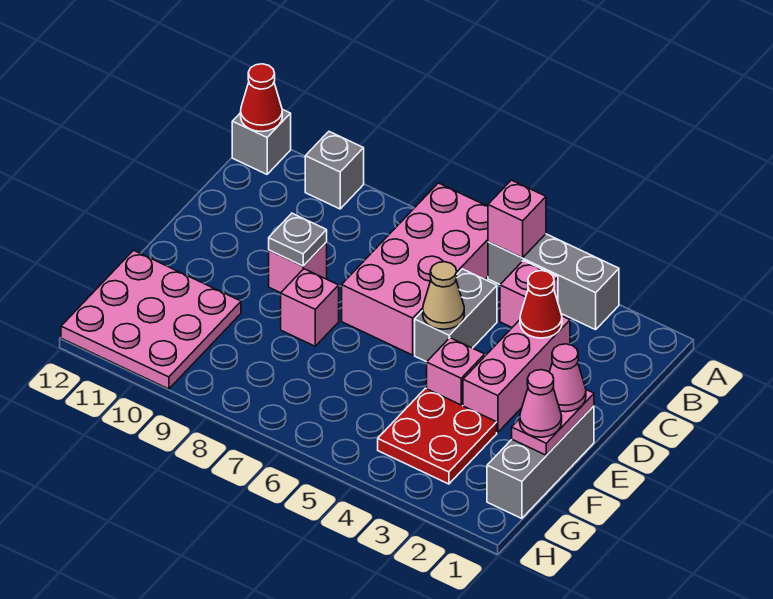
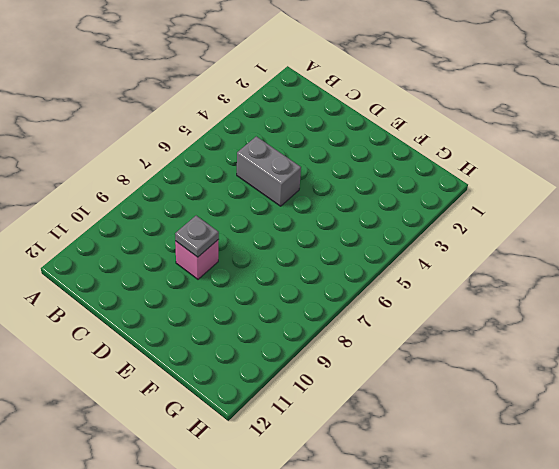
none -> grey brick A3:A5 level 1
none -> pink brick A6:D7 level 1
none -> grey brick A10 level 1

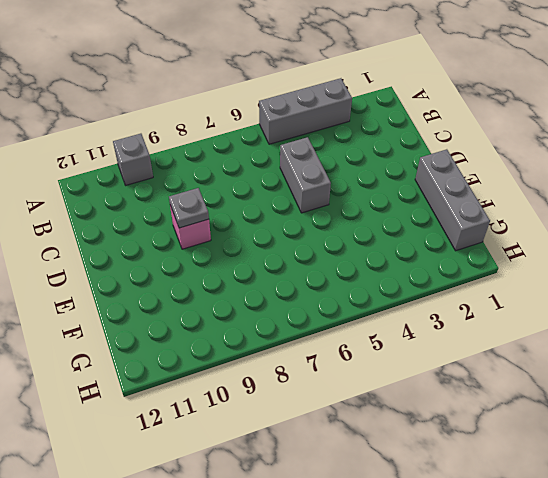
none -> pink brick A6:D7 level 1
none -> grey brick A12 level 1
none -> pink brick B4 level 1

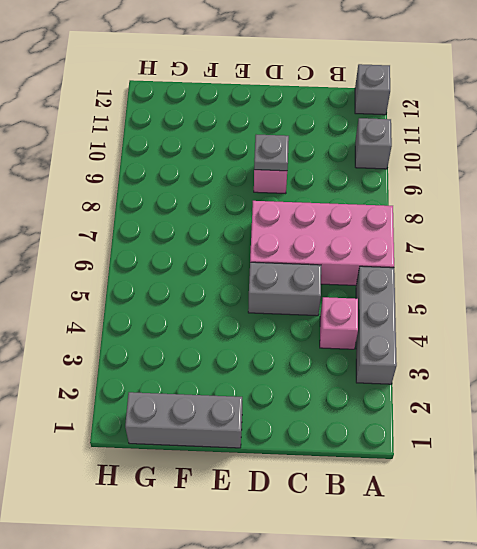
none -> pink brick C3:E3 level 1
none -> pink brick E4 level 1
none -> pink brick E8 level 1

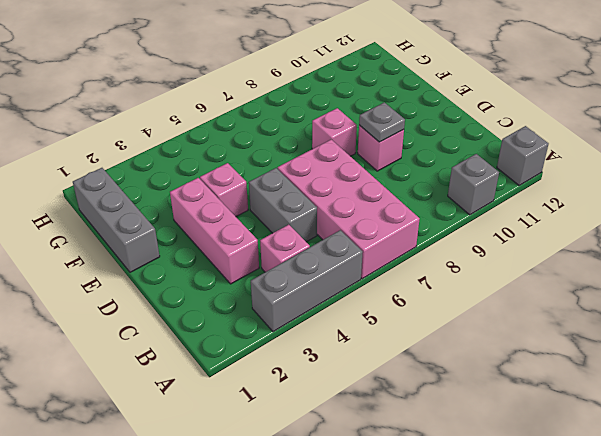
none -> red plate F3:G4 level 1
none -> pink plate F10:H12 level 1
none -> pink brick A5 level 2

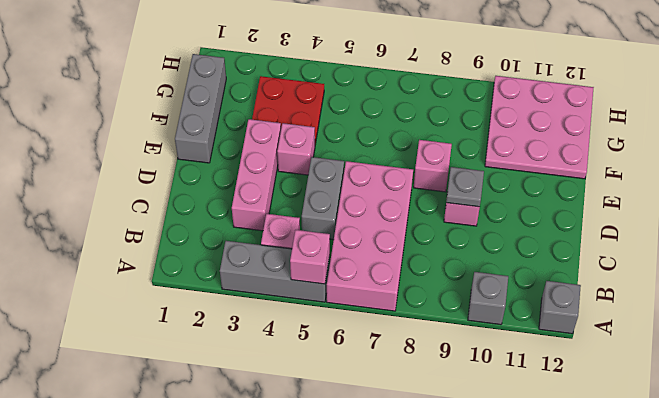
none -> red cone A12 level 2
none -> red cone C3 level 2
none -> tan cone D5 level 2

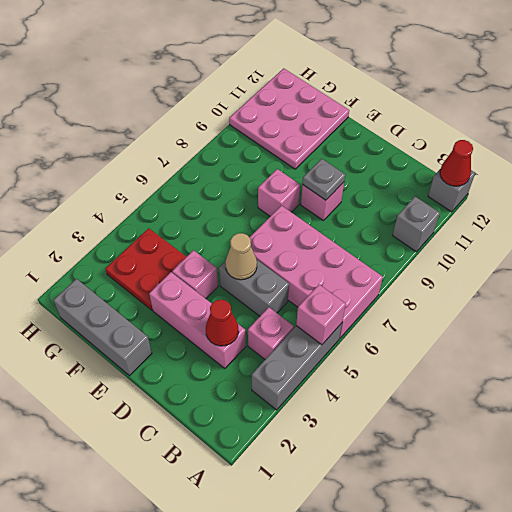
none -> pink plate E1:F1 level 2
none -> pink cone E1 level 3
none -> pink cone F1 level 3

